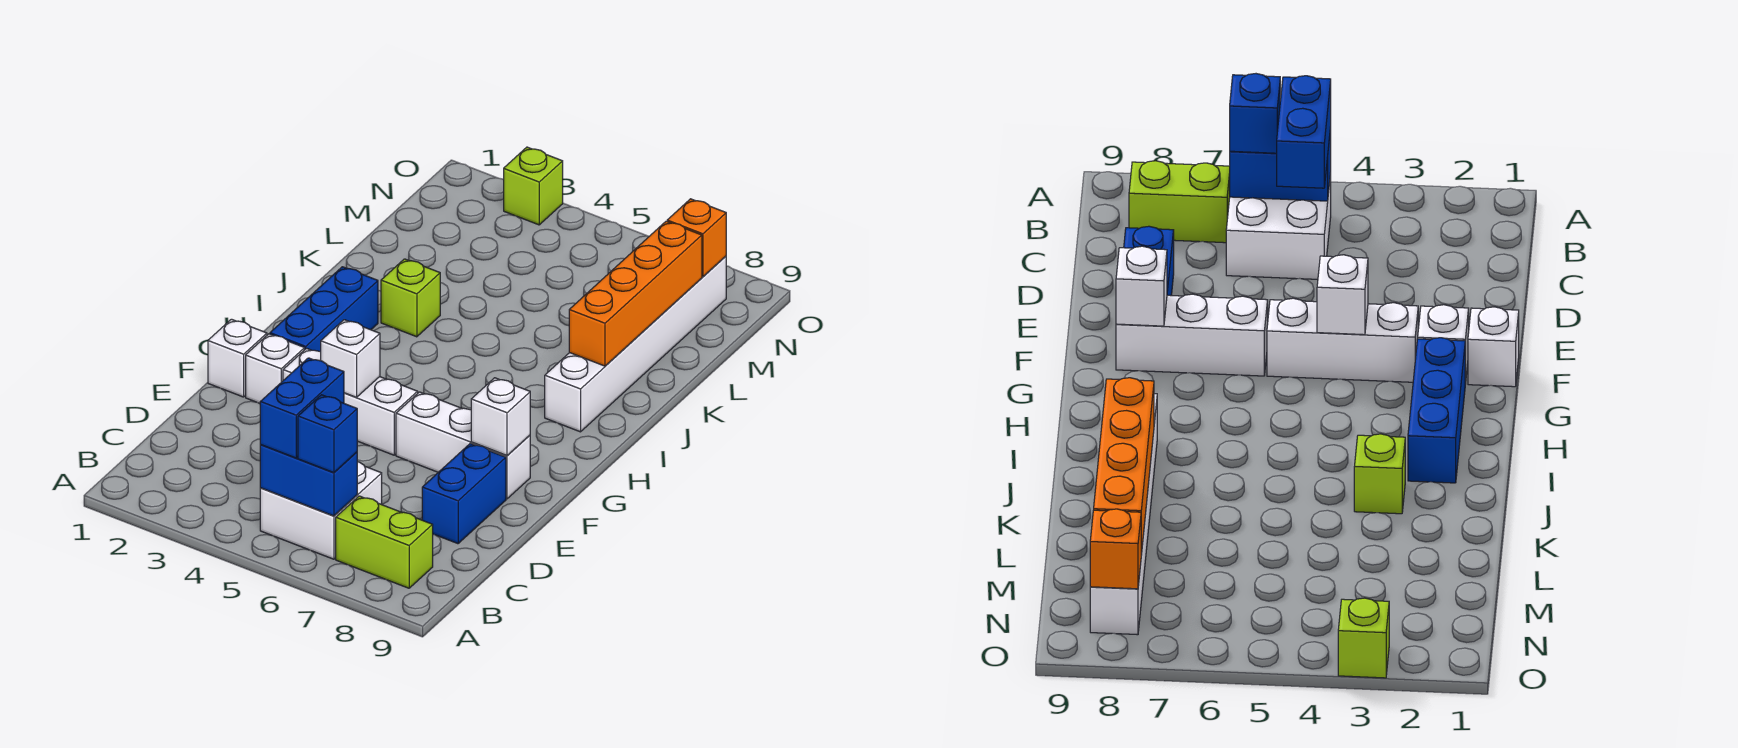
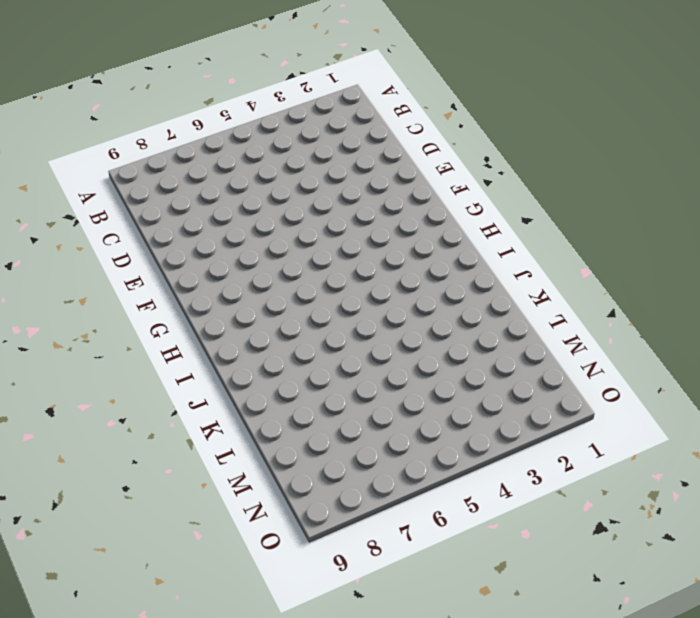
none -> white brick B5:C6 level 1
none -> lime brick B7:B8 level 1
none -> blue brick D8:E8 level 1

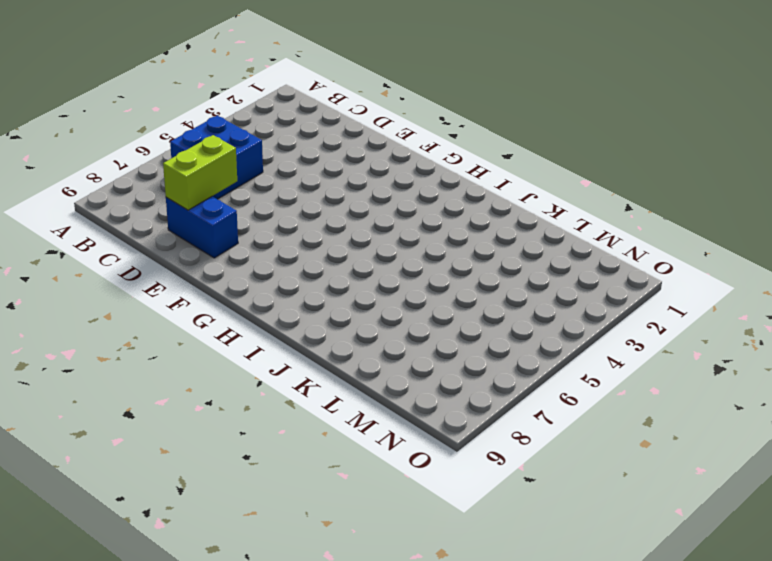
blue brick B5:C6 level 1 -> white brick B5:C6 level 1
lime brick D7:D8 level 2 -> lime brick B7:B8 level 1
none -> white brick F1 level 1
none -> white brick F2 level 1
none -> white brick F3:F5 level 1

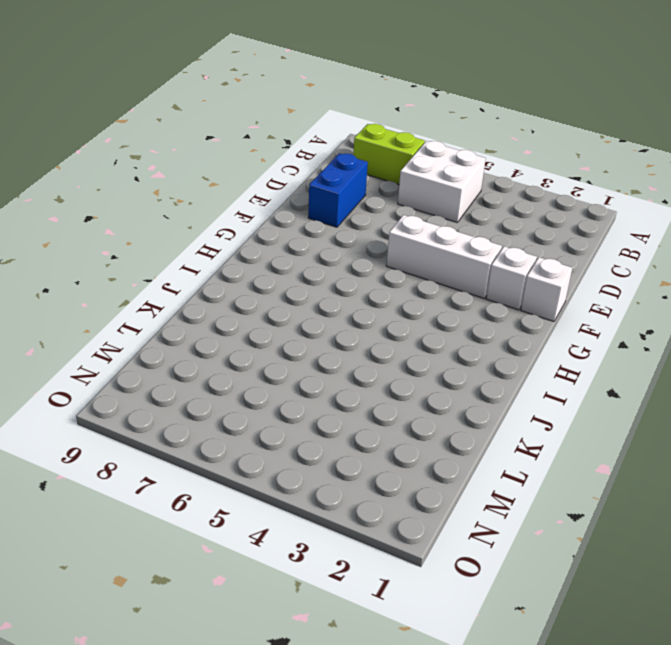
none -> white brick F6:F8 level 1
none -> blue brick G2:I2 level 1
none -> white brick I8:N8 level 1

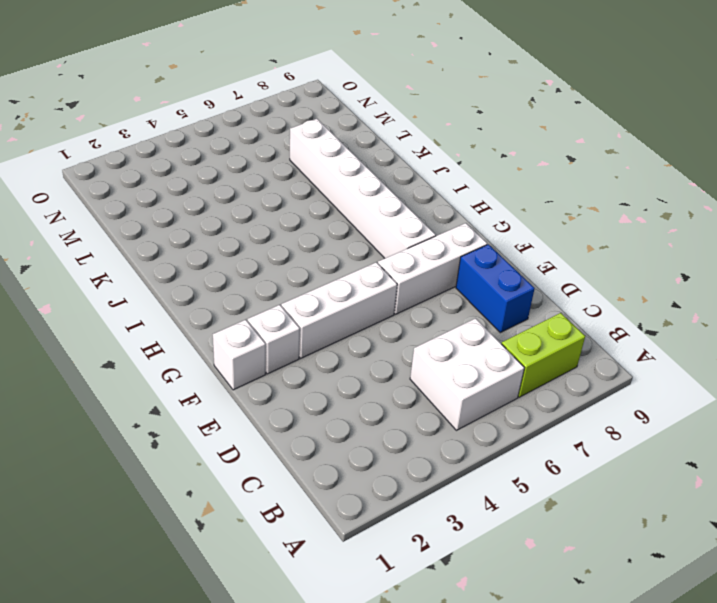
white brick G7:L7 level 1 -> white brick I8:N8 level 1
none -> blue brick G2:I2 level 1
none -> lime brick J3 level 1
none -> lime brick O3 level 1

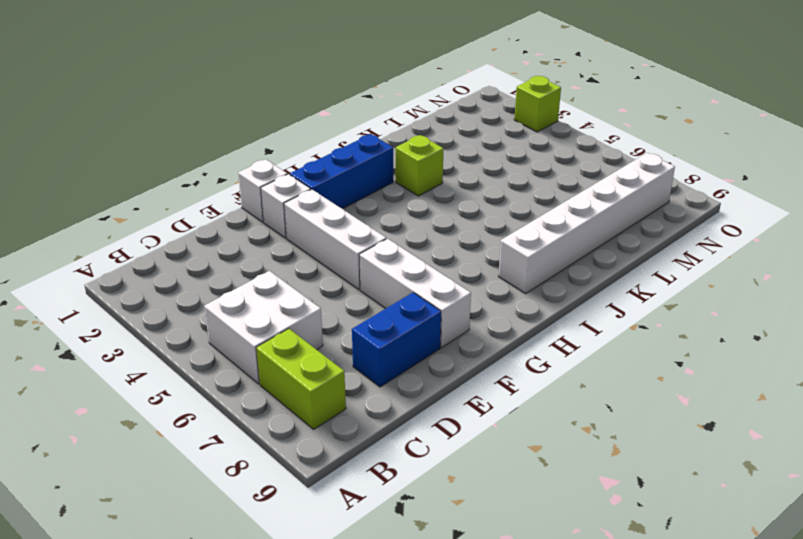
none -> blue brick B5:B6 level 2
none -> white brick F4 level 2
none -> white brick F8 level 2

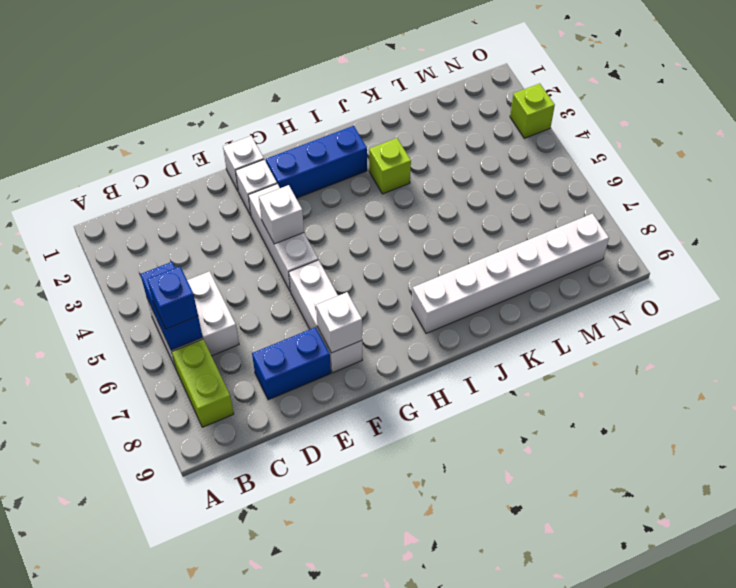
none -> orange brick J8:M8 level 2
none -> orange brick N8 level 2
none -> blue brick B5:C5 level 3

